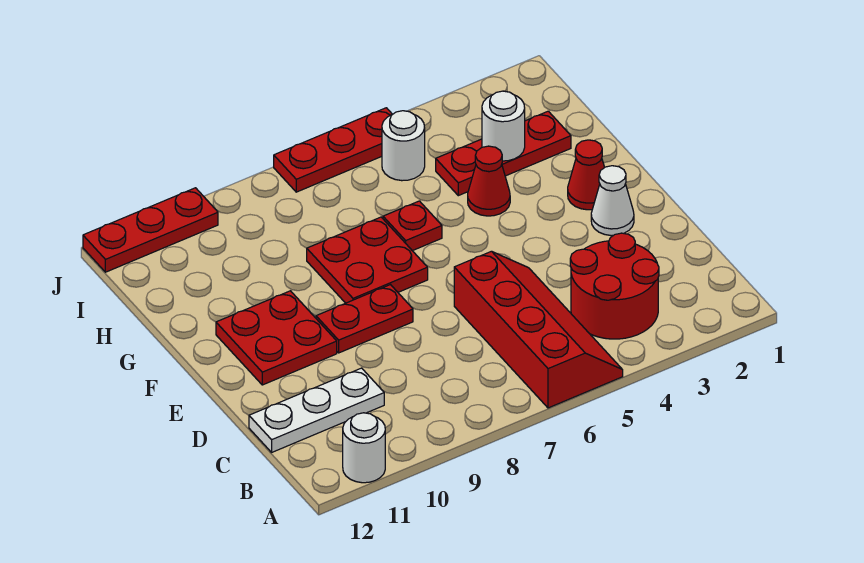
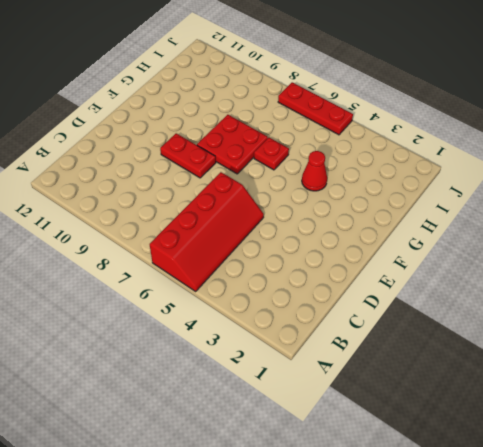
none -> white round brick A11 level 1
none -> red round brick B3:C4 level 1
none -> white plate C10:C12 level 1

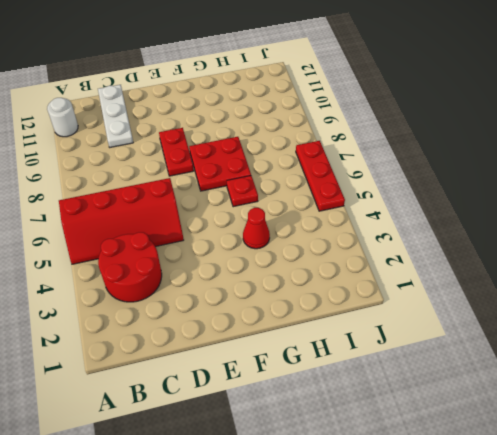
none -> white cone E2 level 1
none -> red plate E10:F11 level 1
none -> red cone F2 level 1

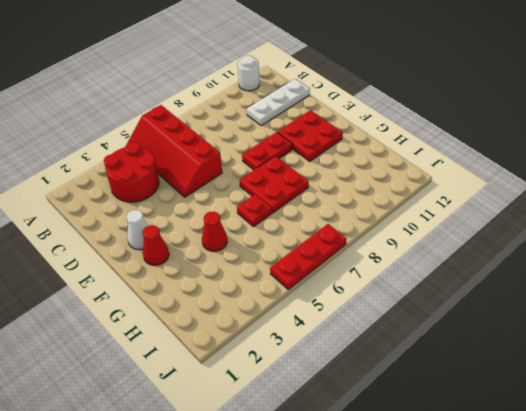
none -> red plate H2:H4 level 1
none -> white round brick I5 level 1
none -> red plate J10:J12 level 1

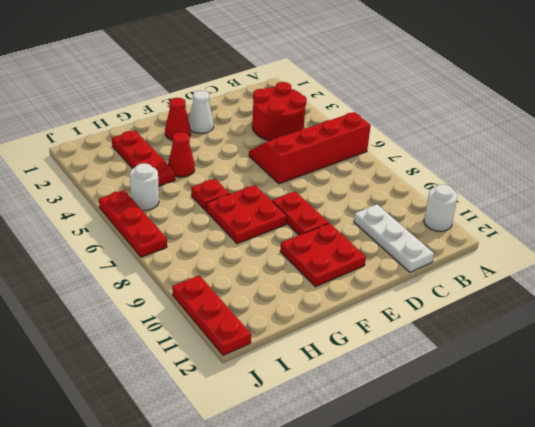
none -> white round brick H3 level 2

